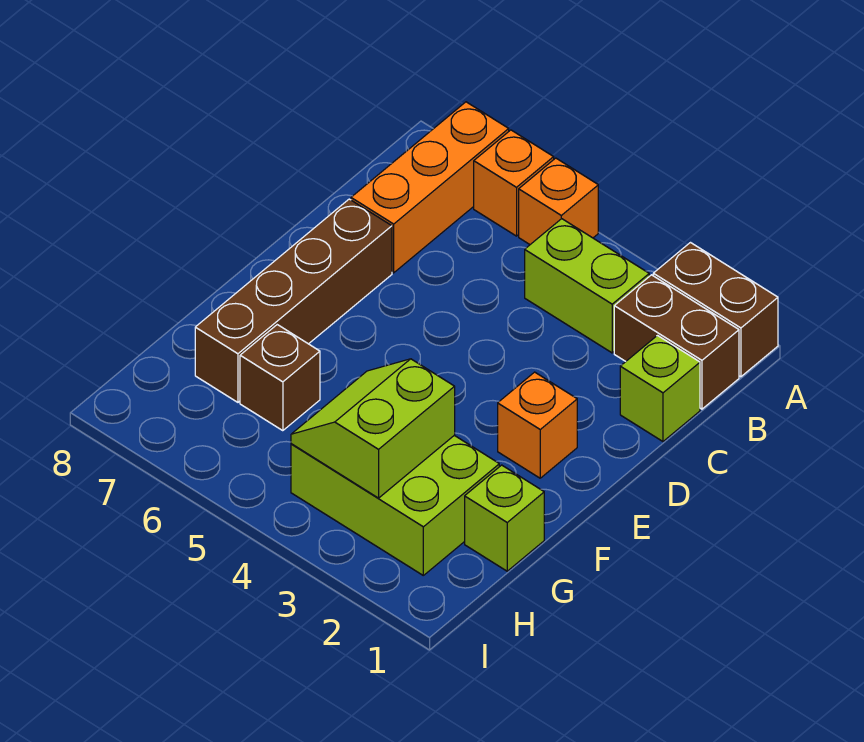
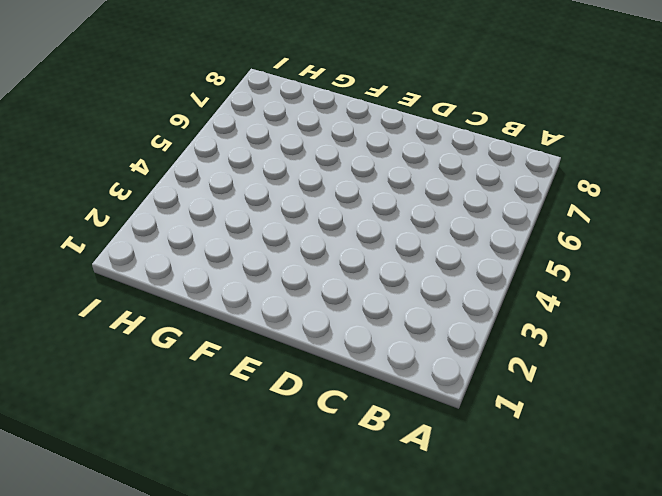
none -> brown brick A1:A2 level 1
none -> orange brick A5 level 1
none -> orange brick A6 level 1

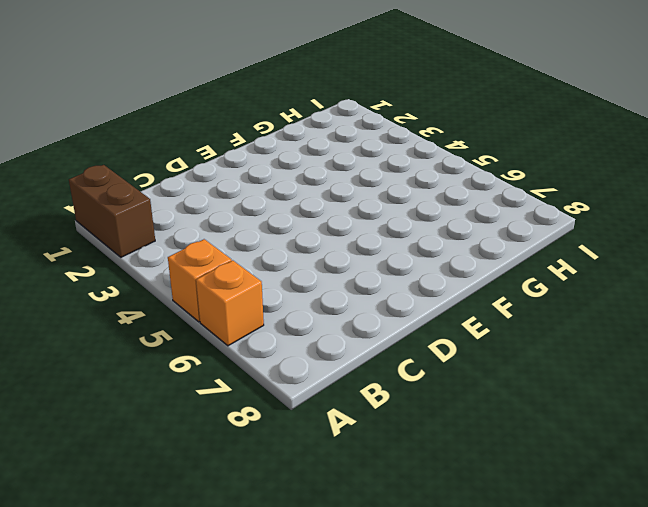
none -> orange brick A7:C7 level 1
none -> brown brick B1:B2 level 1
none -> lime brick B3:B4 level 1

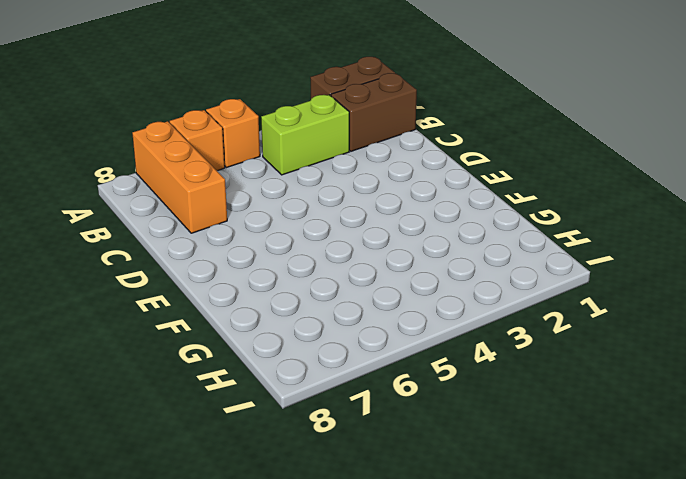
none -> lime brick C1 level 1
none -> brown brick D7:G7 level 1
none -> orange brick E2 level 1

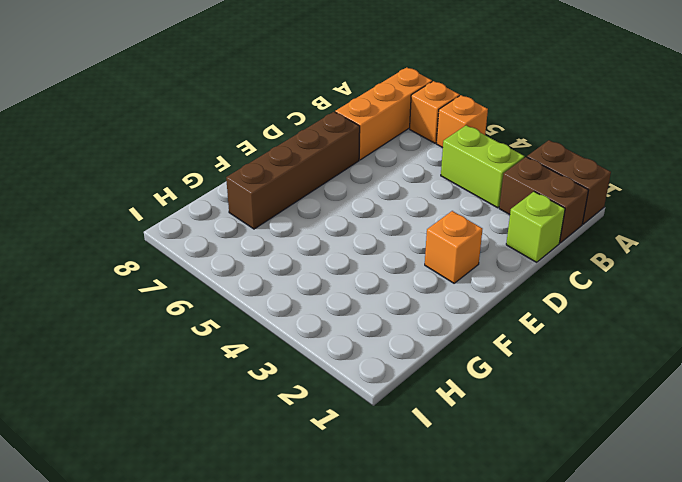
none -> lime brick G1 level 1
none -> lime brick G2:H4 level 1
none -> brown brick G6 level 1

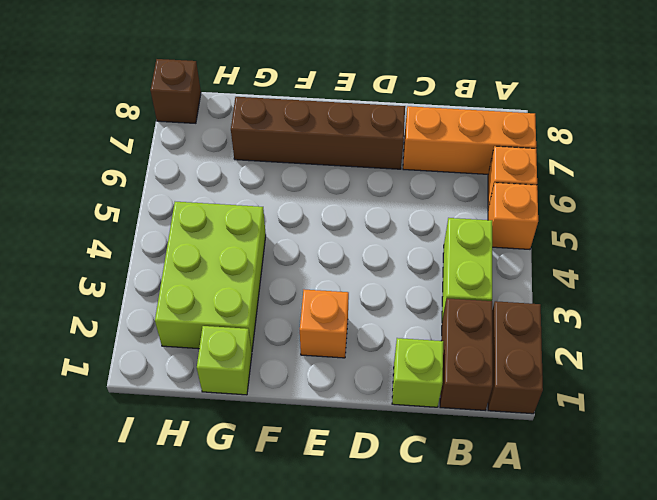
brown brick I8 level 1 -> brown brick G6 level 1
none -> lime slope G3:H4 level 2 top 3

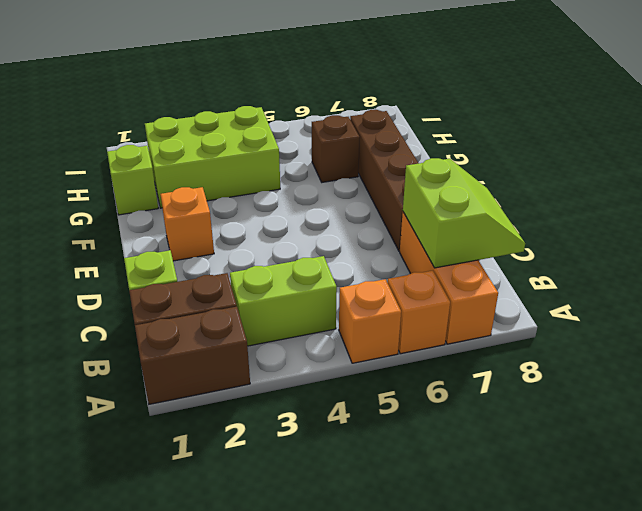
lime slope B7:C8 level 2 top 7 -> lime slope G3:H4 level 2 top 3

